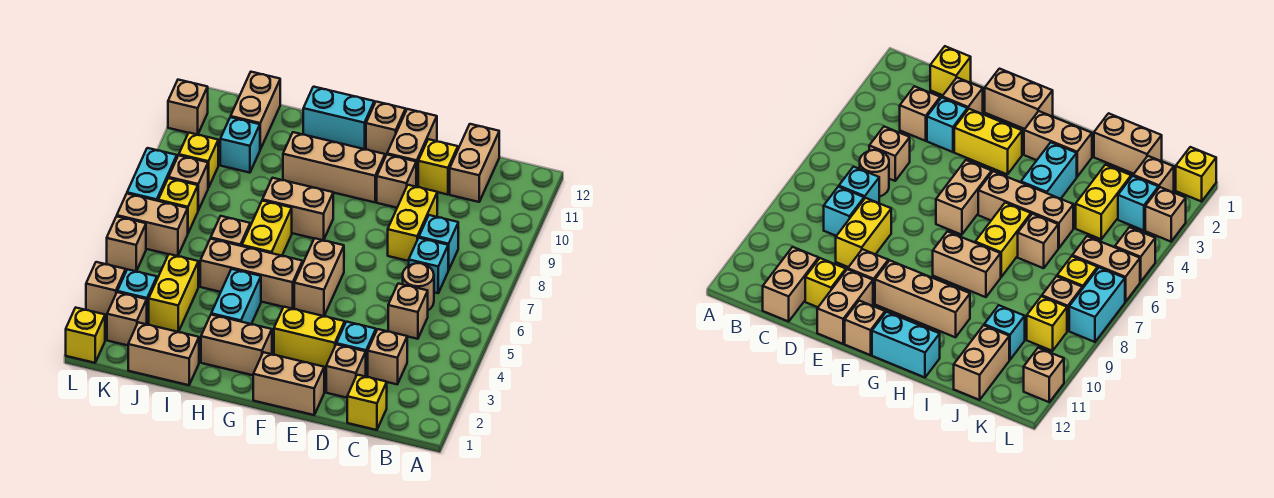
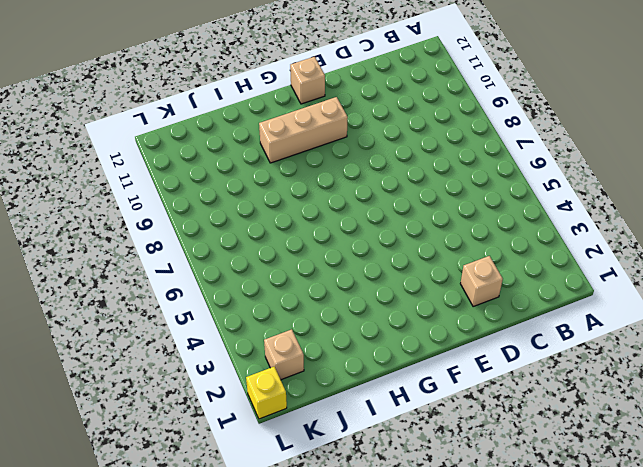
none -> yellow brick C1 level 1
none -> tan brick C3 level 1
none -> tan brick C5 level 1
none -> tan round brick C6 level 1

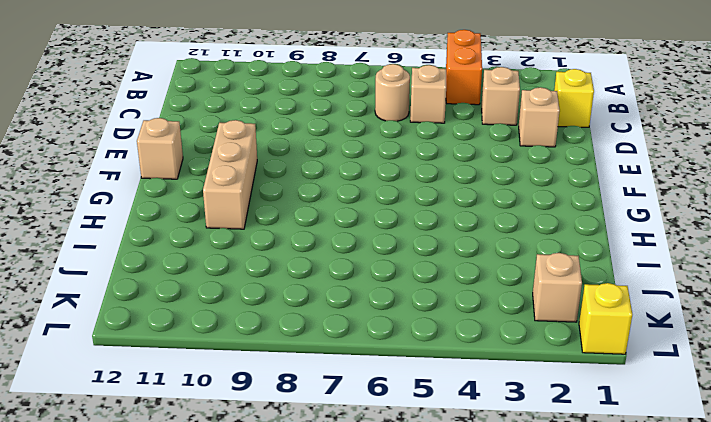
orange brick A4:B4 level 1 -> none
none -> cyan brick C7 level 1
none -> cyan brick C8 level 1
none -> tan brick C11:C12 level 1
none -> cyan brick D3 level 1

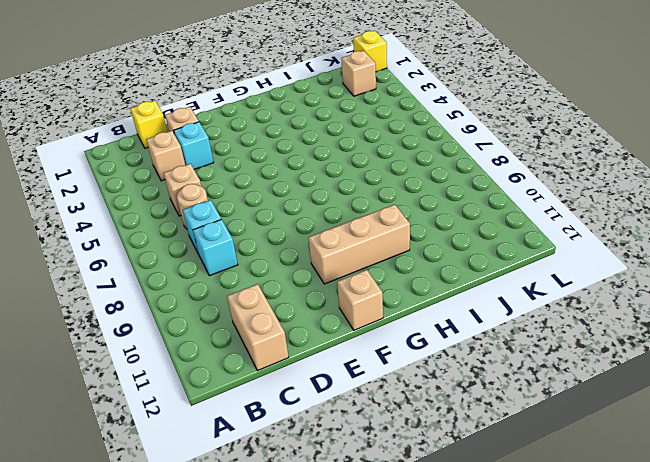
none -> yellow brick D8:D9 level 1
none -> yellow brick D11 level 1
none -> tan brick E1:F1 level 1
none -> yellow brick E3:F3 level 1

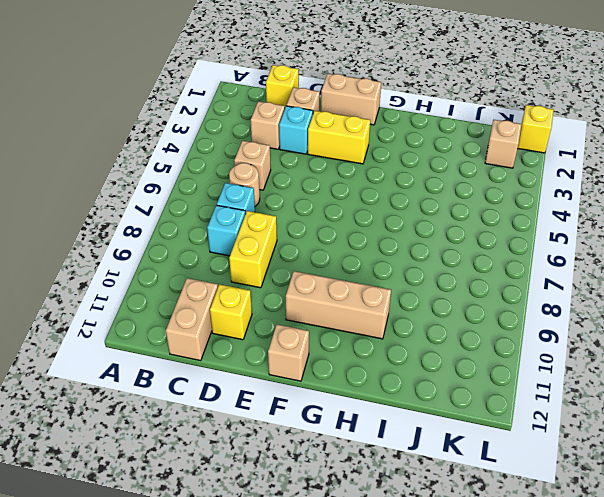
none -> tan brick E10 level 1
none -> tan brick E11:E12 level 1
none -> tan brick F5:F6 level 1
none -> tan brick G2:H2 level 1

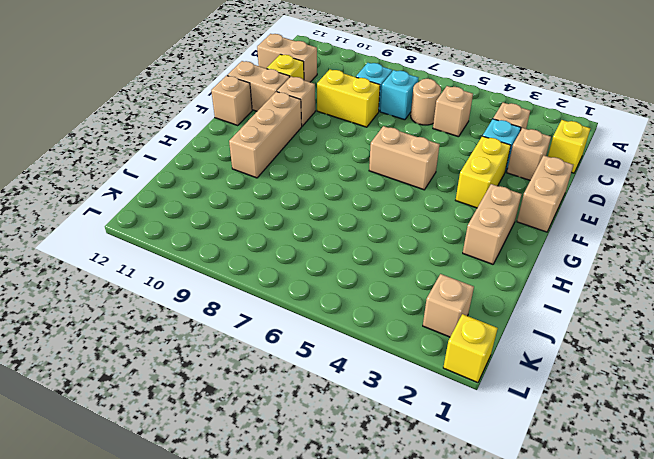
none -> tan brick G5:I5 level 1
none -> tan brick G8:H8 level 1
none -> cyan brick G12:H12 level 1
none -> cyan brick H3:H4 level 1

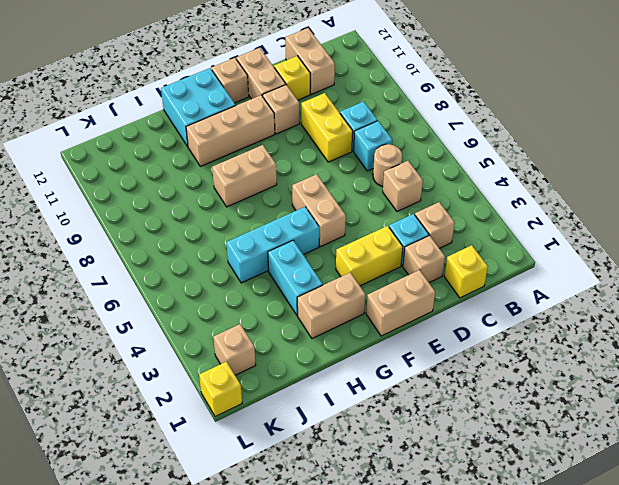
cyan brick G5:I5 level 1 -> tan brick G5:I5 level 1
cyan brick G11:H12 level 1 -> cyan brick G12:H12 level 1
none -> yellow brick H6:H7 level 1
none -> tan brick I1:J1 level 1
none -> tan brick I6 level 1
none -> yellow brick J3:J4 level 1

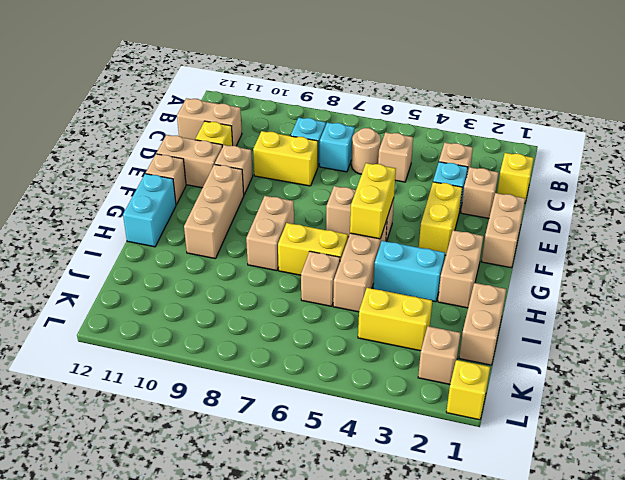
yellow brick F5:G5 level 2 -> none
none -> cyan brick J10 level 1
none -> tan brick J11:J12 level 1
none -> cyan brick K3 level 1
none -> tan brick K6:L6 level 1

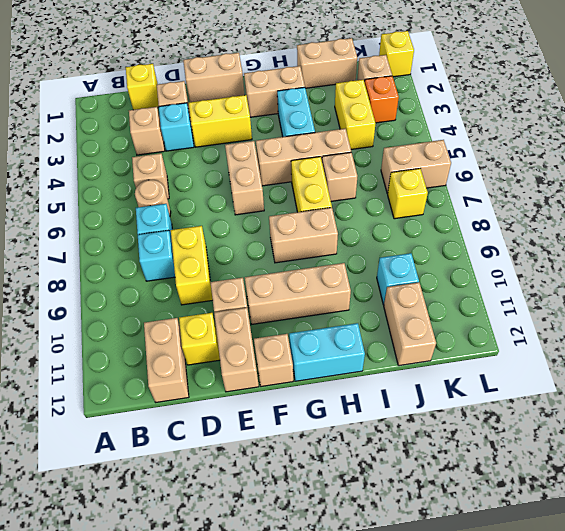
orange brick K3 level 1 -> cyan brick K3 level 1
none -> tan brick K8 level 1
none -> yellow brick K9 level 1
none -> tan brick L3 level 1
none -> tan brick L5 level 1

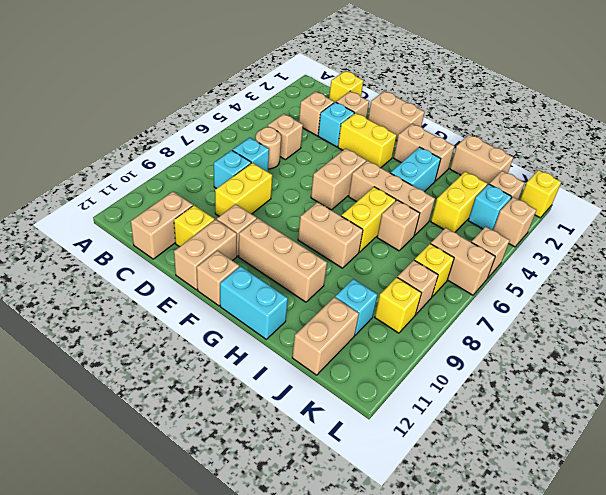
none -> cyan brick L7:L8 level 1
none -> tan brick L11 level 1

